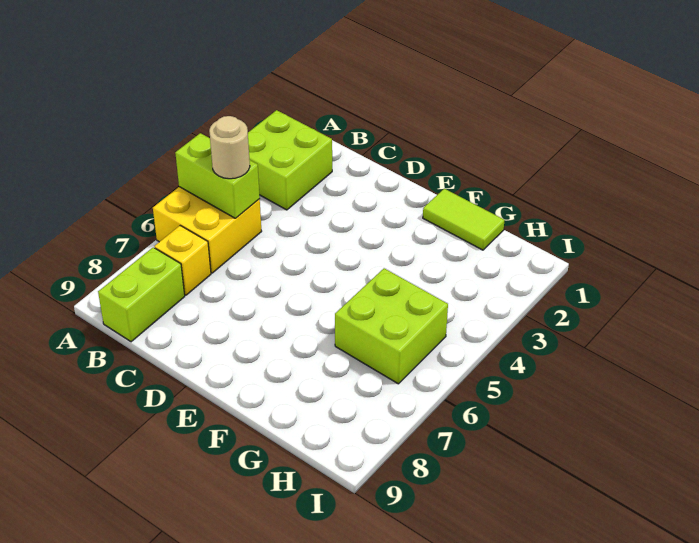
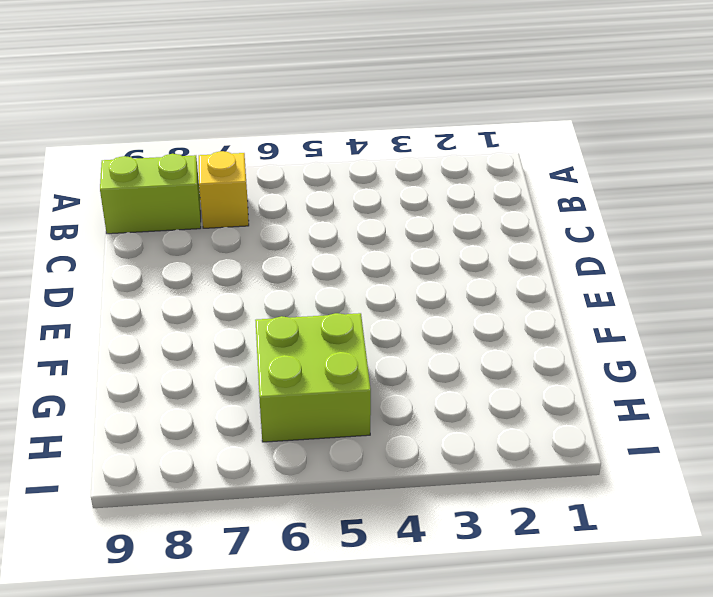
none -> lime brick A2:B3 level 1
none -> yellow brick A5:B6 level 1

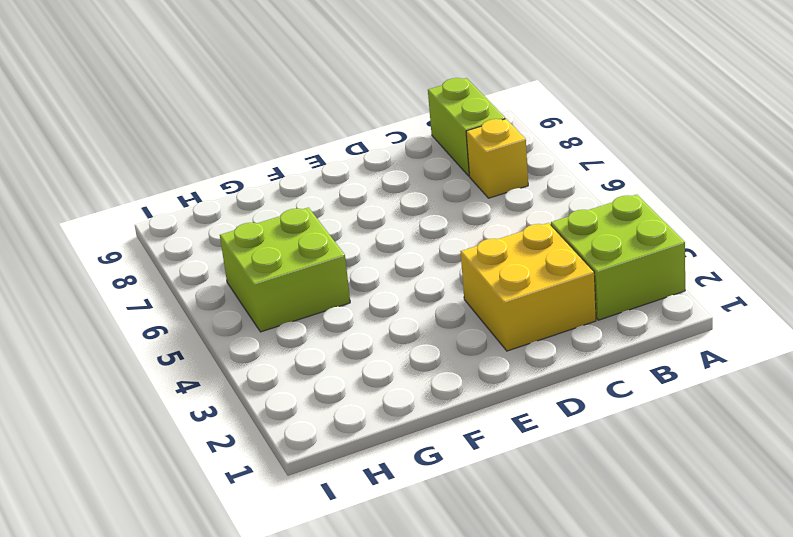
yellow brick C2:D3 level 1 -> yellow brick A5:B6 level 1
none -> lime tile F1:G1 level 1
none -> lime brick A5:B5 level 2

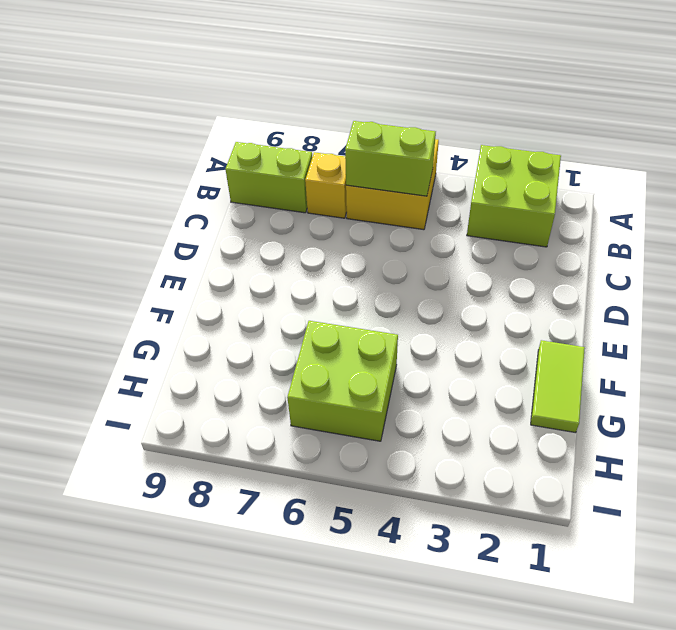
lime brick B5:B6 level 2 -> lime brick A5:B5 level 2
none -> tan round brick B5 level 3

